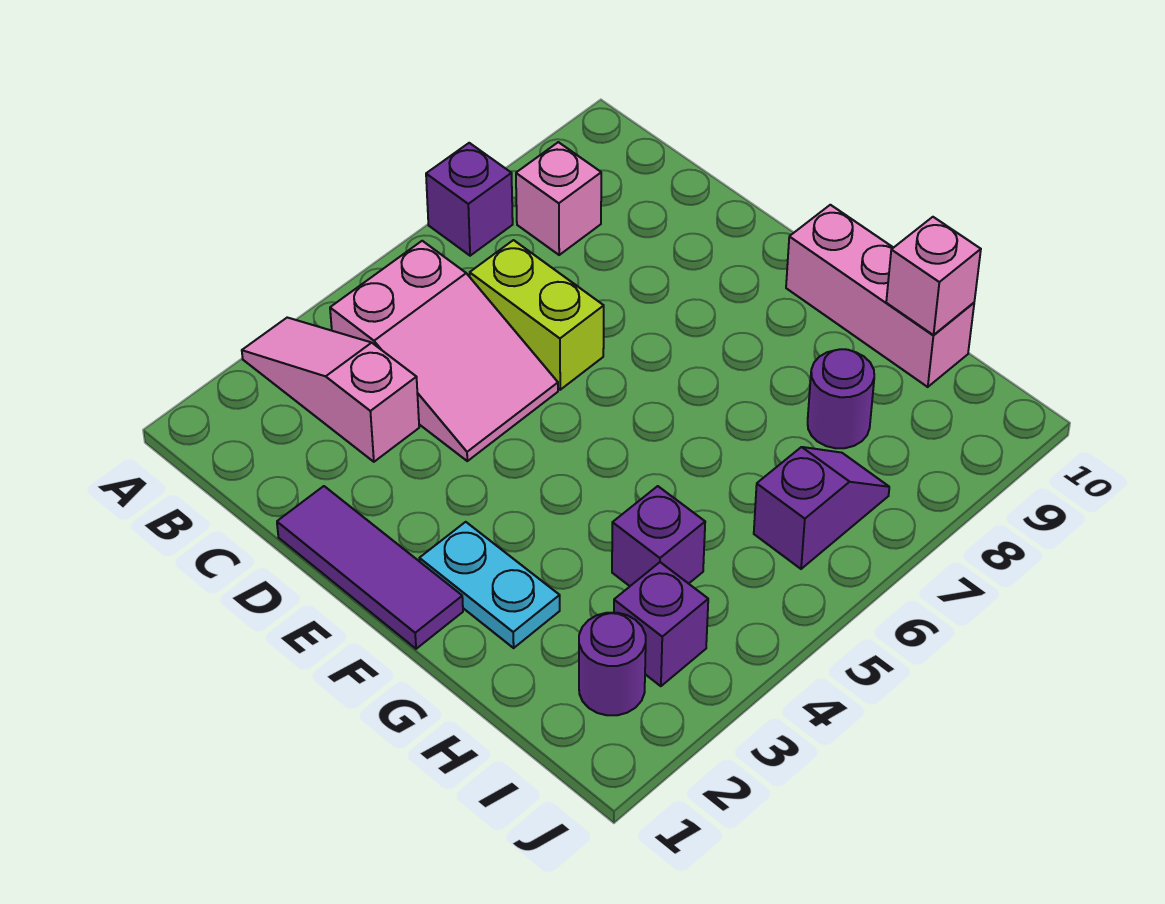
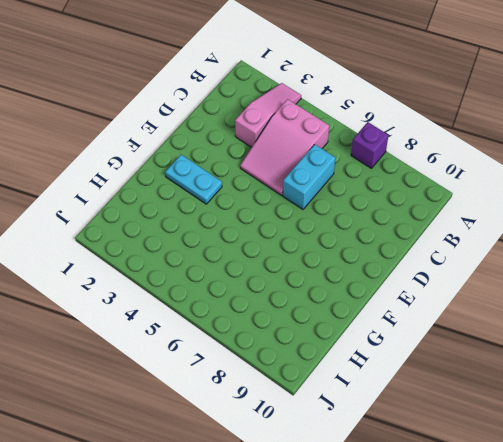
cyan brick C6:D6 level 1 -> lime brick C6:D6 level 1
cyan plate F2:F3 level 1 -> cyan plate F2:G2 level 1
none -> pink brick B8 level 1
none -> purple tile D1:F1 level 1
none -> pink brick F10:H10 level 1

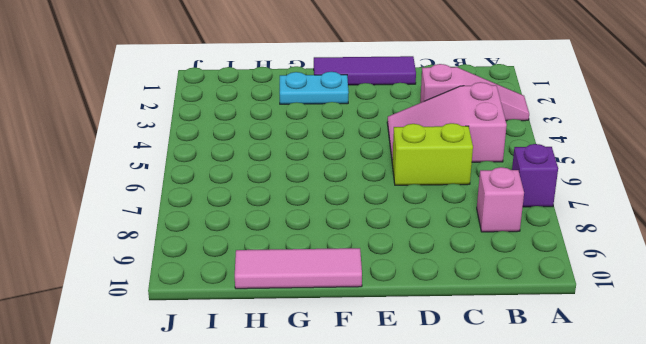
pink tile F10:H10 level 1 -> pink brick F10:H10 level 1
none -> purple brick H4 level 1
none -> purple round brick H8 level 1
none -> purple round brick I2 level 1

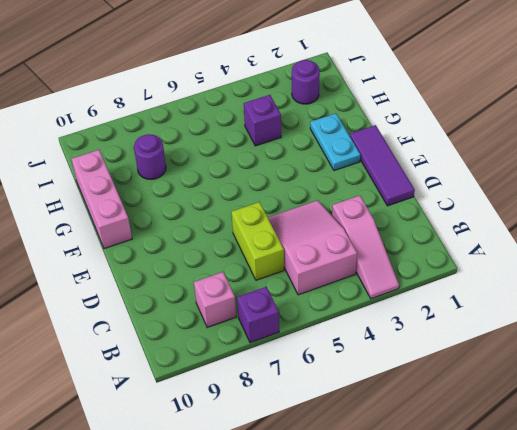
none -> purple brick I3 level 1
none -> purple slope I6:I7 level 1 top 6
none -> pink brick H10 level 2

